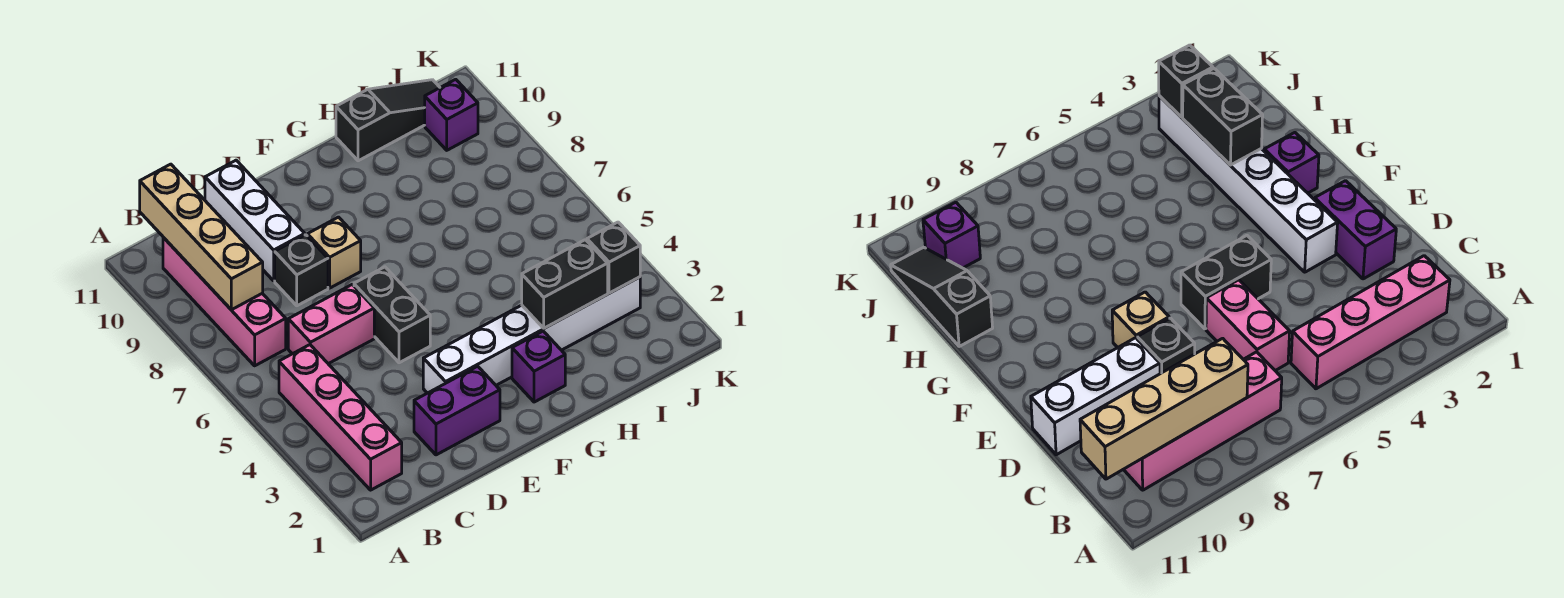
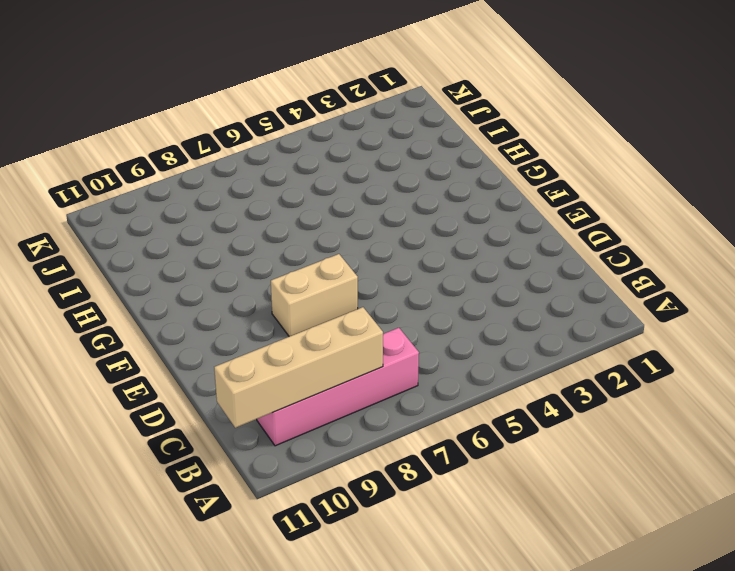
tan brick E7:E8 level 1 -> tan brick E8 level 1
none -> pink brick B2:B5 level 1
none -> pink brick C6:D6 level 1
none -> purple brick D2:E2 level 1

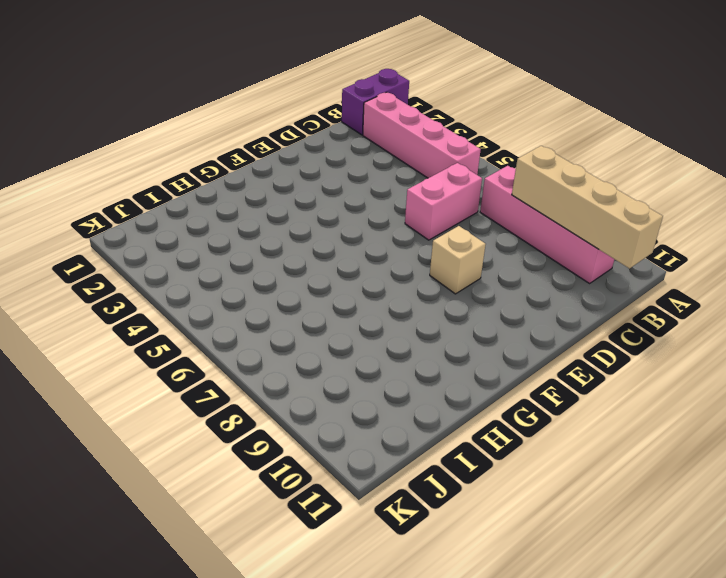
purple brick A1:B1 level 1 -> purple brick D2:E2 level 1
none -> black brick D8 level 1
none -> white brick D9:D11 level 1
none -> white brick E3:J3 level 1

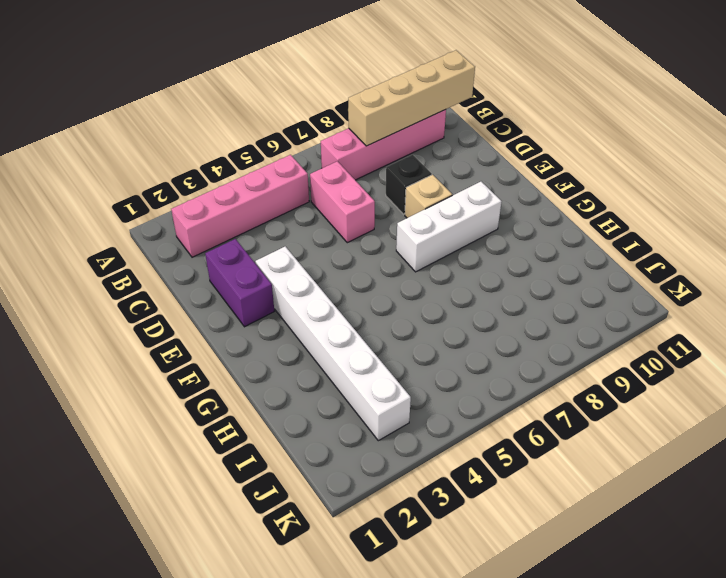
white brick F7:F9 level 1 -> white brick D9:D11 level 1
none -> black brick E5:E6 level 1
none -> purple brick G2 level 1
none -> black slope H11:J11 level 1 top H

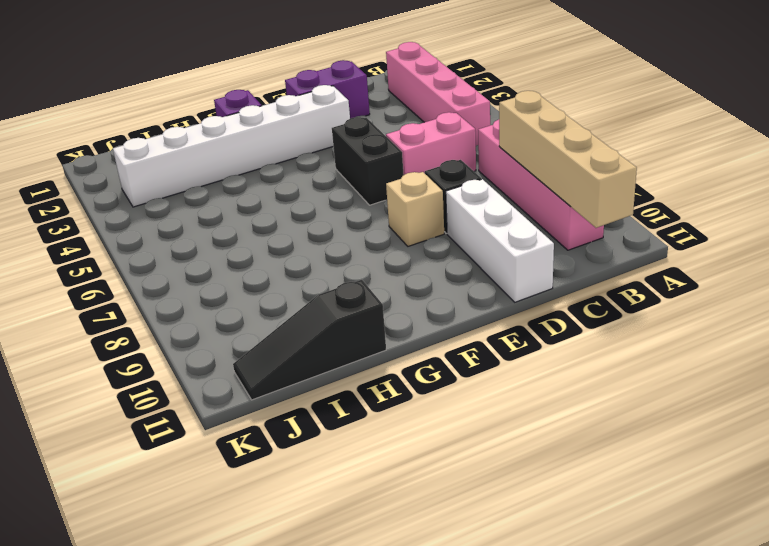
none -> purple brick J10 level 1
none -> black brick H3:I3 level 2
none -> black brick J3 level 2

